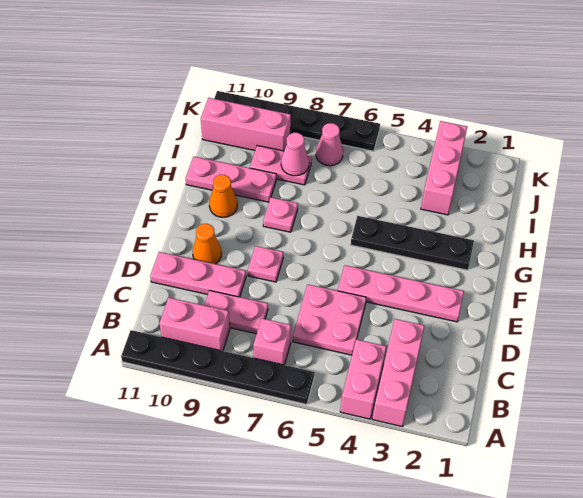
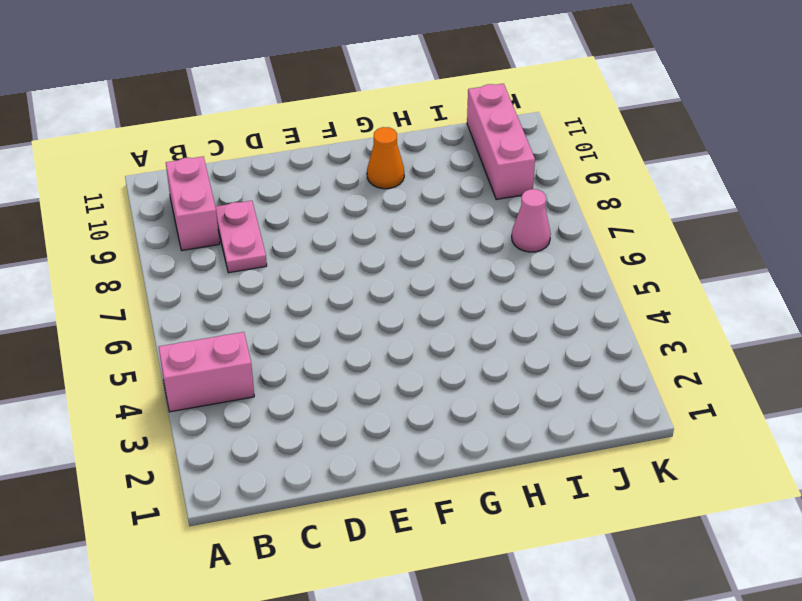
none -> pink brick A3:C3 level 1
none -> black plate A6:A11 level 1
none -> pink brick B7 level 1

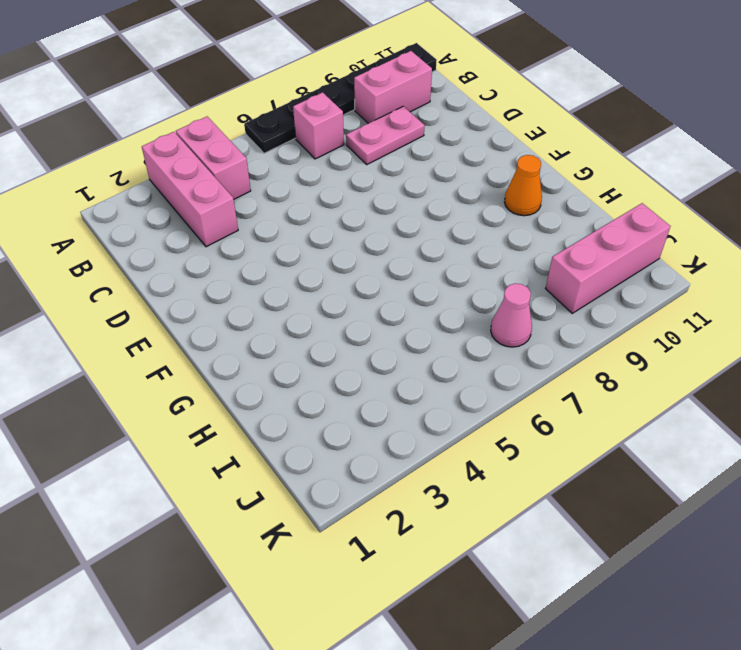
none -> pink plate C5:D6 level 1
none -> pink plate D9:D11 level 1
none -> pink plate E2:E5 level 1

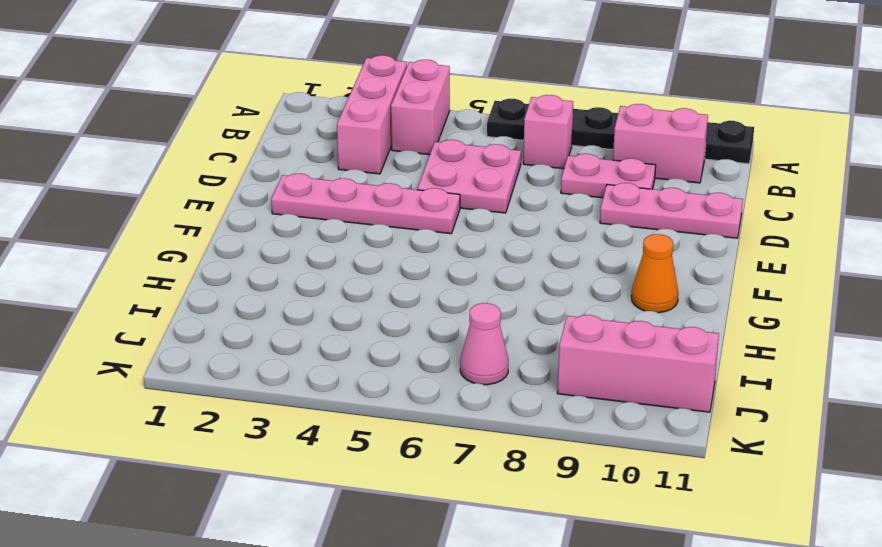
none -> pink plate E8 level 1
none -> orange cone E10 level 1
none -> black plate G2:G5 level 1

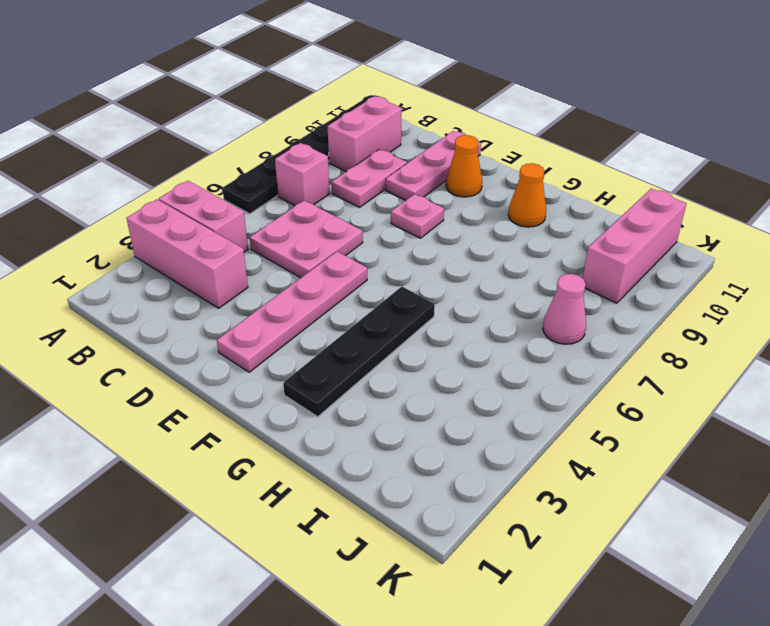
none -> pink plate G8 level 1
none -> pink plate H9:H11 level 1
none -> pink brick I3:K3 level 1

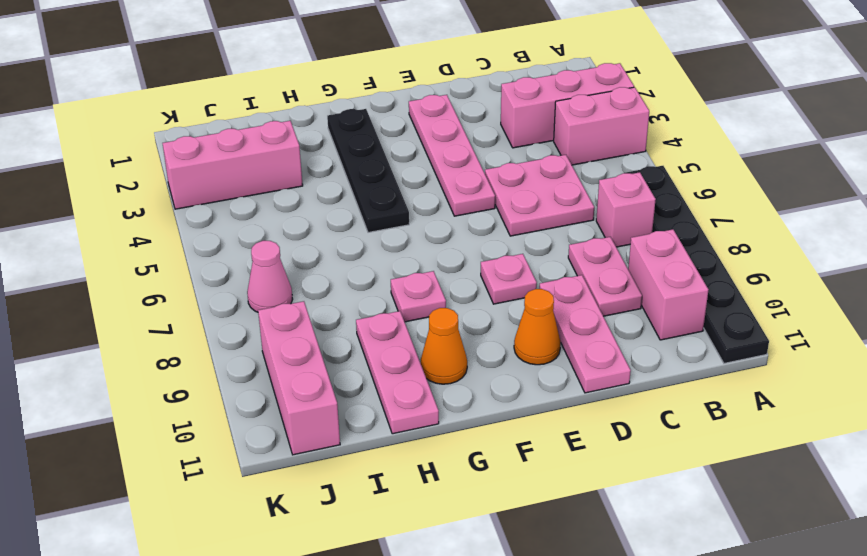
none -> pink plate I8:I9 level 1
none -> black plate K6:K11 level 1
none -> pink cone I8 level 2

